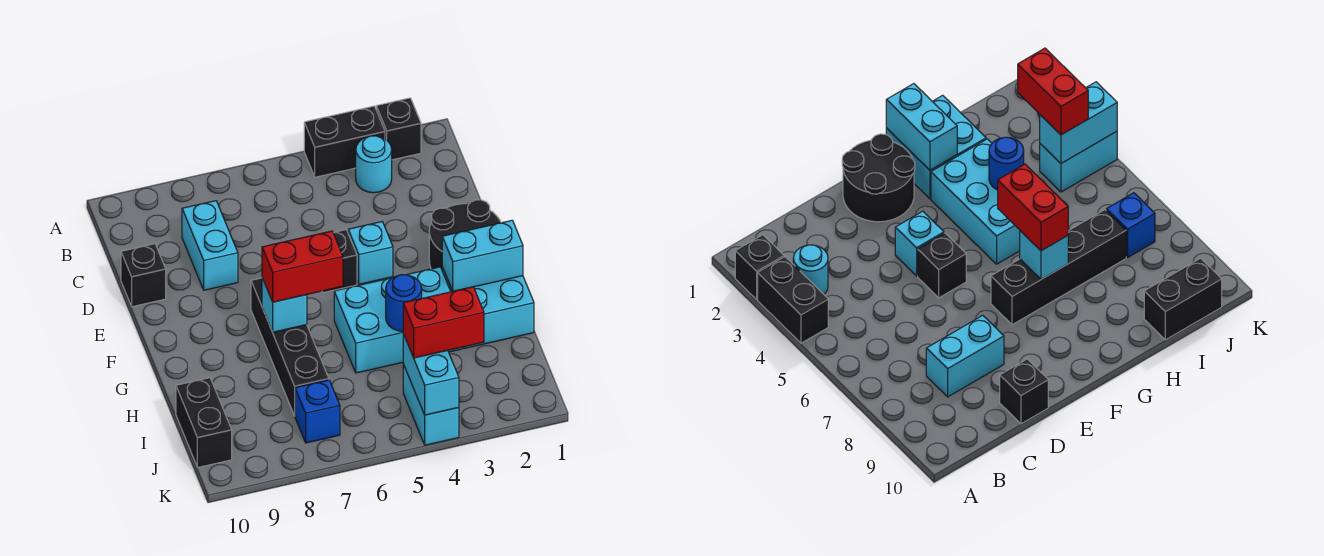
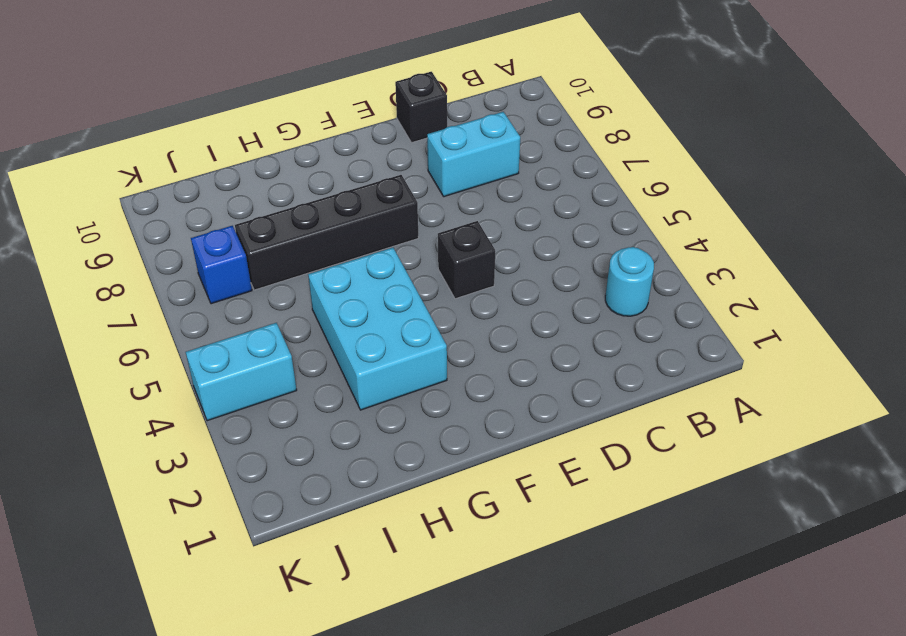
none -> black brick A2 level 1
none -> black brick A3:A4 level 1
none -> black round brick E1:F2 level 1

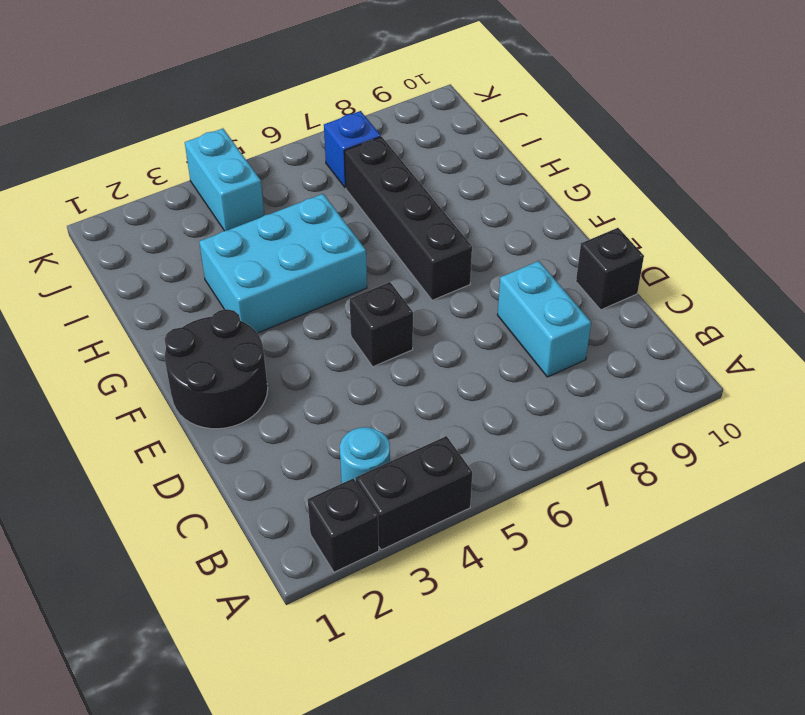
none -> cyan brick E4 level 1
none -> cyan brick G1:H2 level 1
none -> black brick I10:J10 level 1

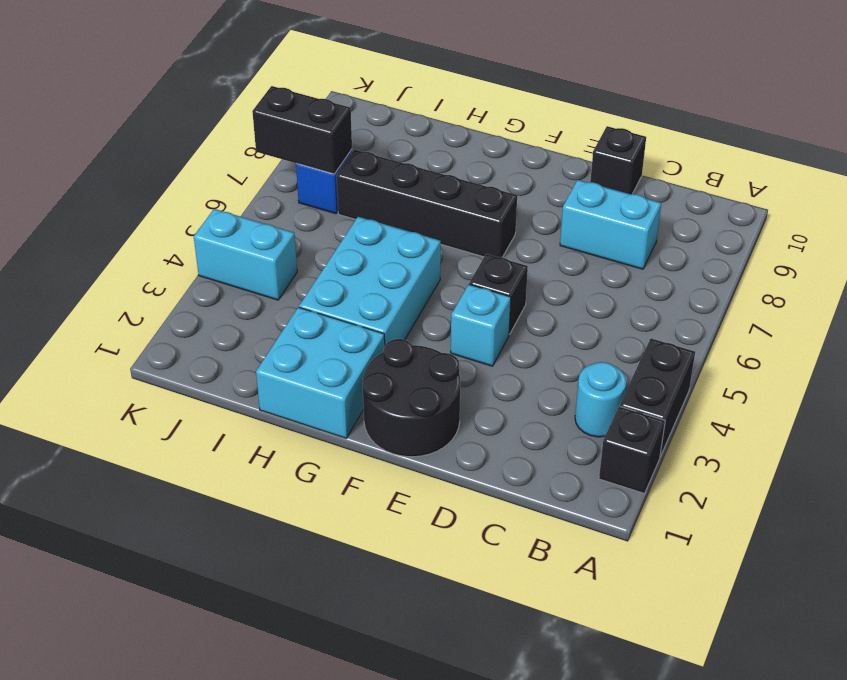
black brick J7:K7 level 2 -> black brick I10:J10 level 1
none -> cyan brick G1:G2 level 2
none -> cyan brick G7 level 2
none -> blue round brick H4 level 2

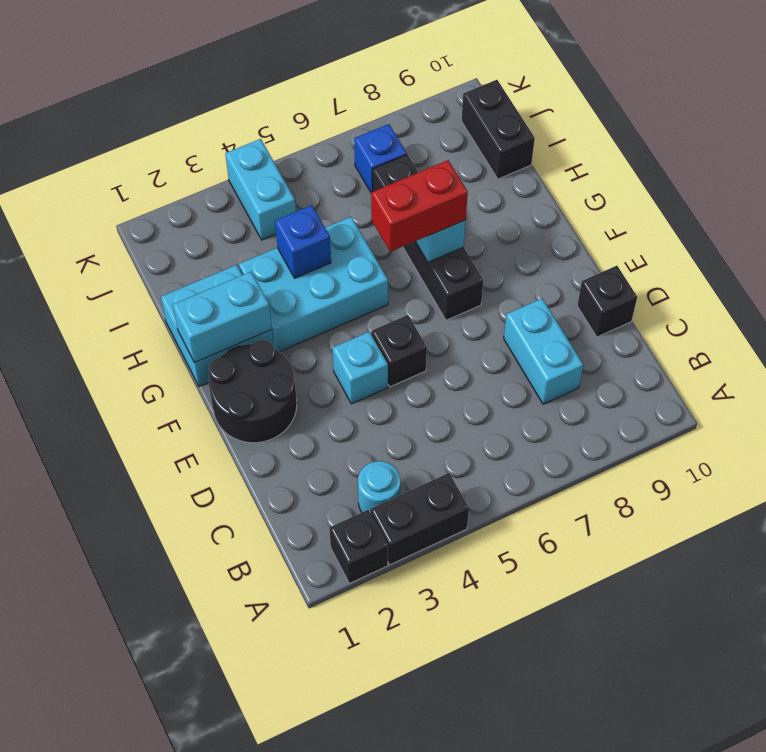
blue brick H4 level 2 -> blue round brick H4 level 2
none -> cyan brick J4:K4 level 2
none -> red brick J3:J4 level 3

